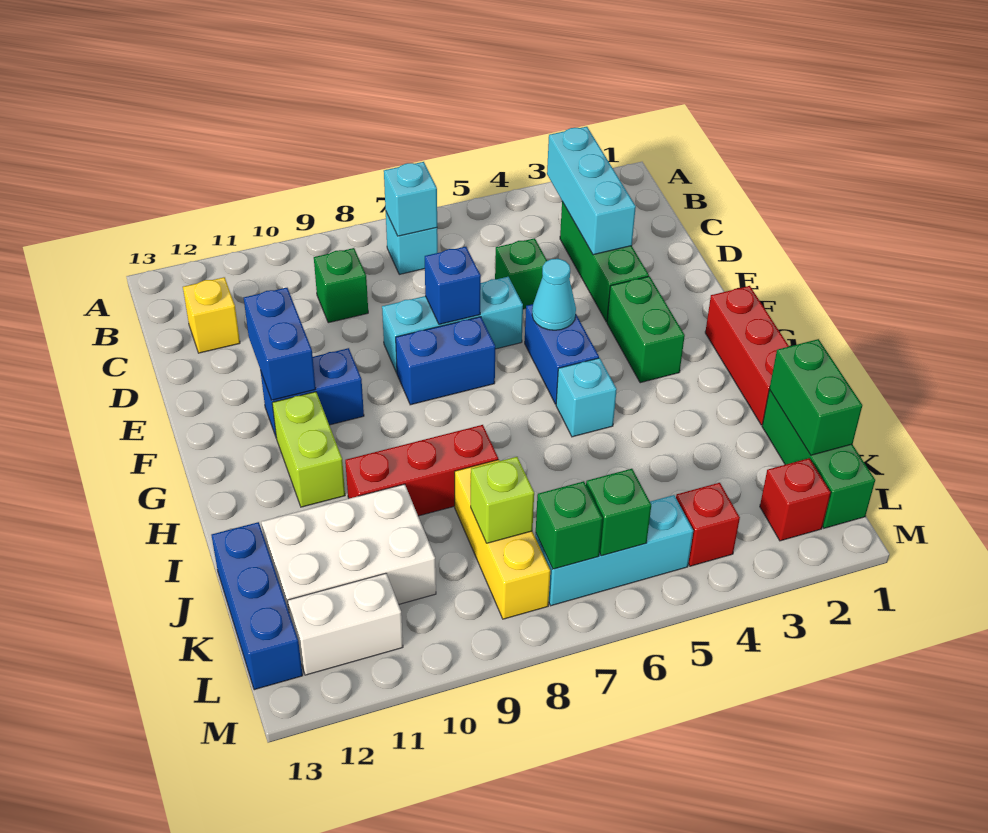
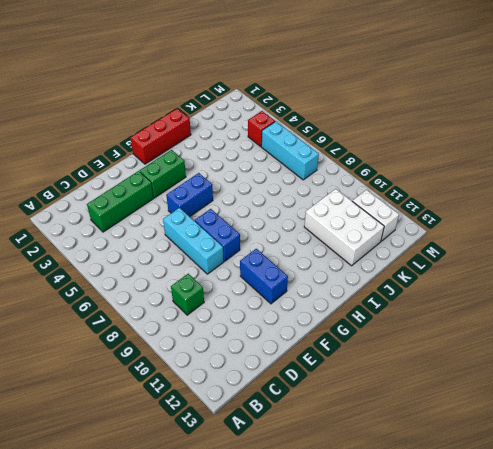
none -> cyan brick B7 level 1
none -> yellow brick C12 level 1
none -> green brick D5 level 1
none -> lime brick G11:H11 level 1

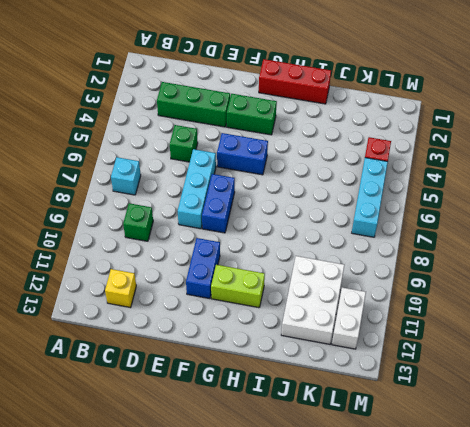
none -> cyan brick H5 level 1
none -> red brick I8:I10 level 1
none -> green brick J1:L1 level 1
none -> yellow brick J8:L8 level 1

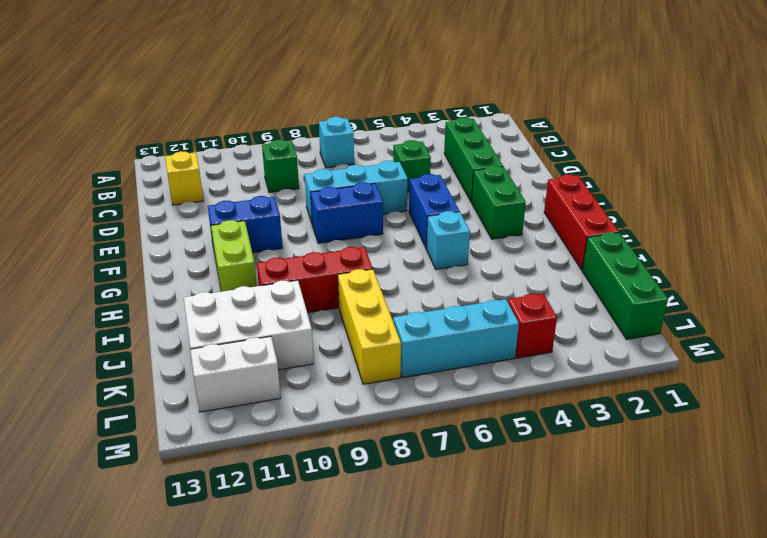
none -> blue brick J13:L13 level 1
none -> red brick L2 level 1
none -> cyan brick B3:D3 level 2
none -> cyan brick B7 level 2

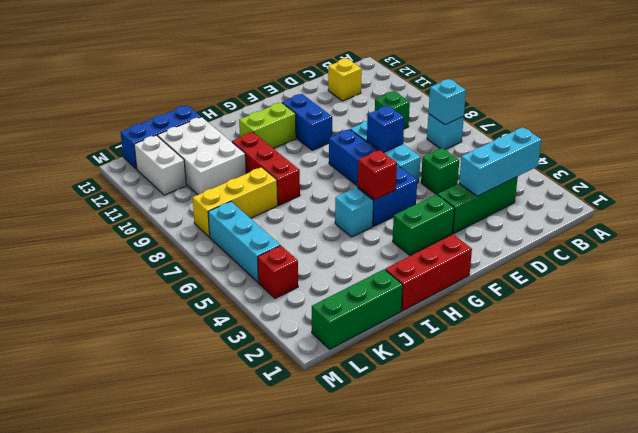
red brick G5 level 2 -> red brick L2 level 1
none -> blue brick E11:F11 level 2
none -> cyan cone F5 level 2
none -> green brick J1:K1 level 2
none -> lime brick K8 level 2

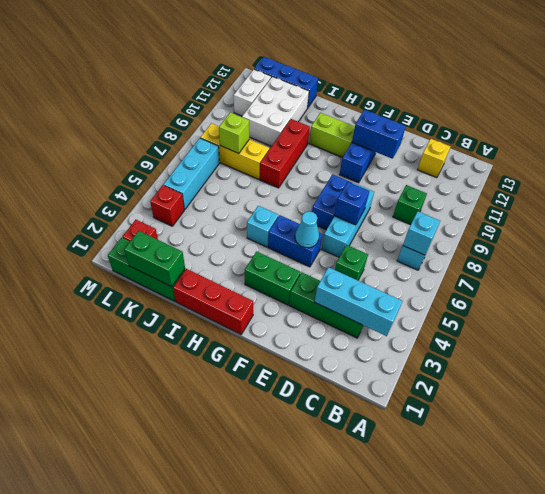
none -> green brick L6 level 2
none -> green brick L7 level 2

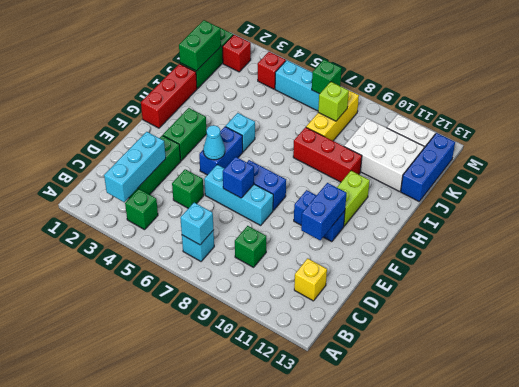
green brick B4 level 1 -> green brick L6 level 2

